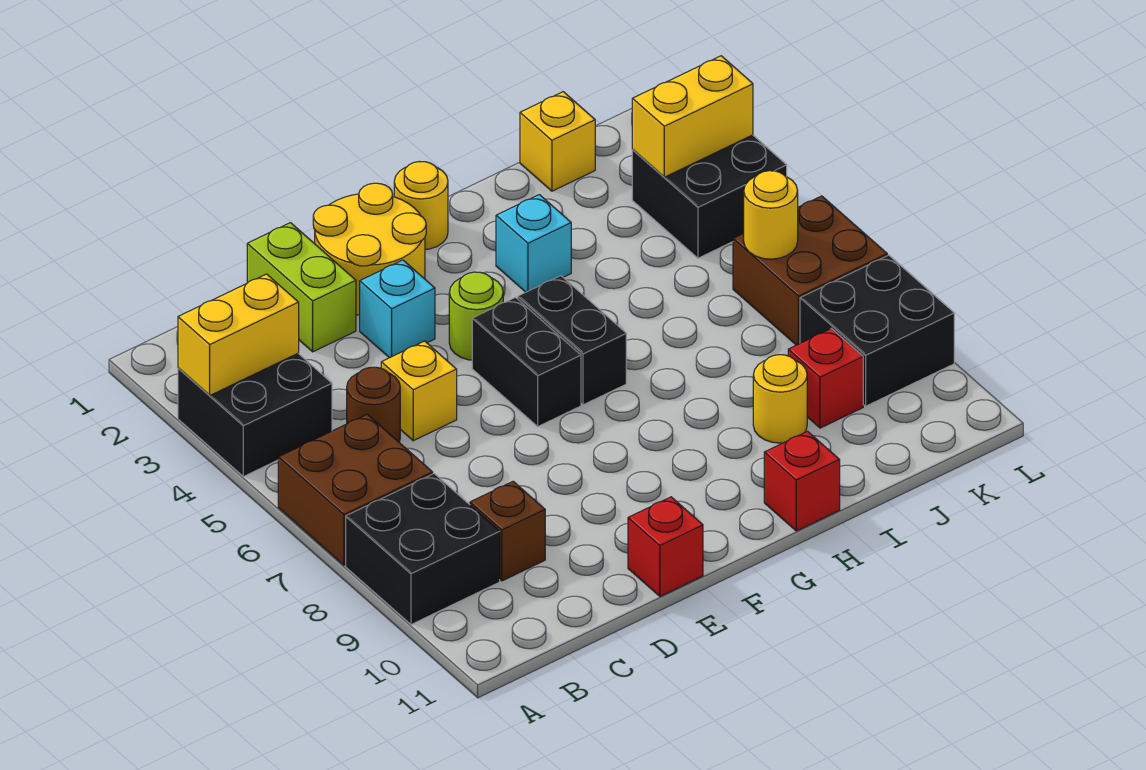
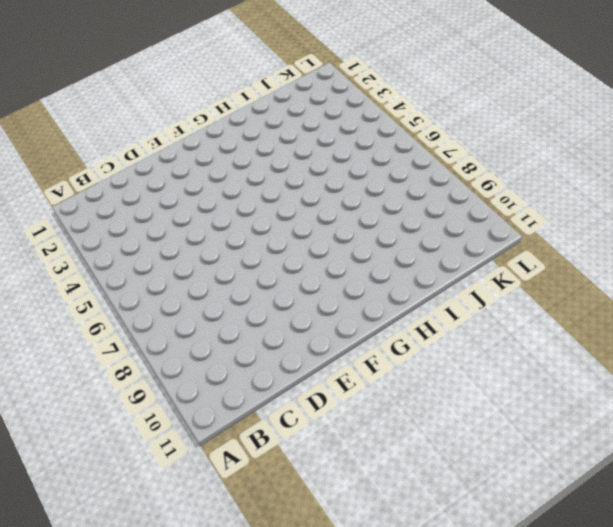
none -> black brick A3:B4 level 1
none -> brown brick A6:B7 level 1
none -> black brick A8:B9 level 1

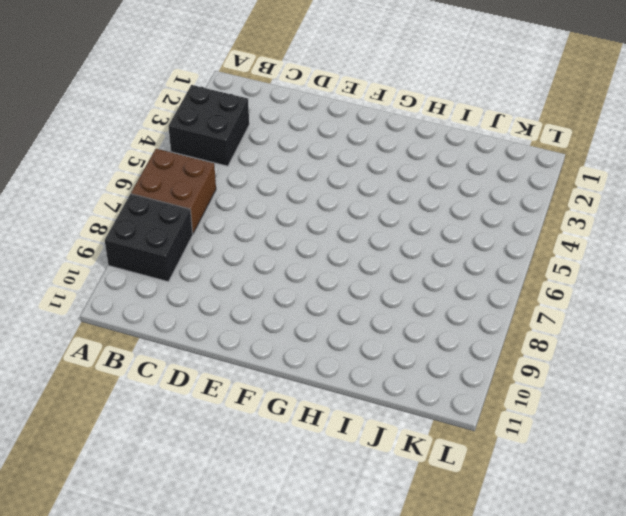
none -> brown round brick C5 level 1
none -> brown brick C9 level 1
none -> lime brick D1:D2 level 1

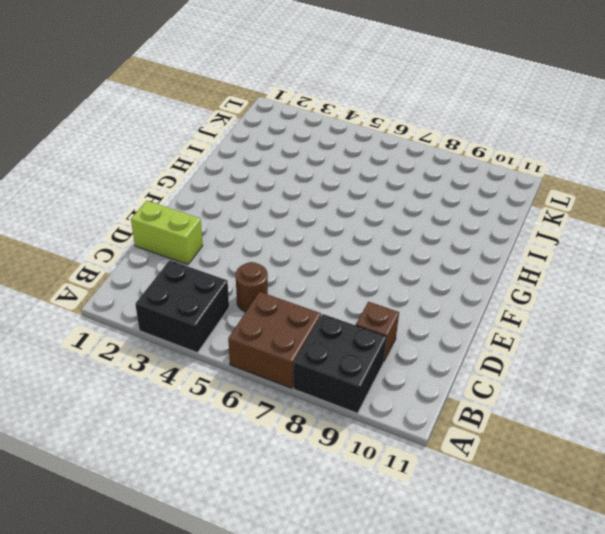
none -> yellow brick D5 level 1
none -> yellow round brick E1:F2 level 1
none -> cyan brick E3 level 1

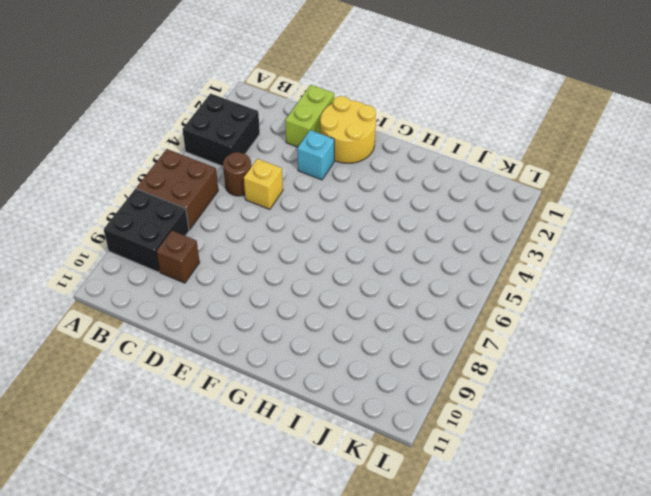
none -> red brick E11 level 1
none -> lime round brick F4 level 1
none -> black brick F5:F6 level 1

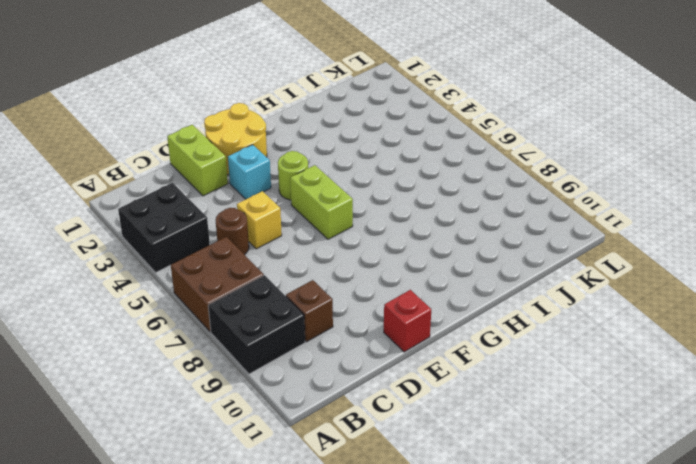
lime brick F5:F6 level 1 -> black brick F5:F6 level 1
none -> yellow round brick G1 level 1
none -> black brick G5:G6 level 1
none -> cyan brick H3 level 1

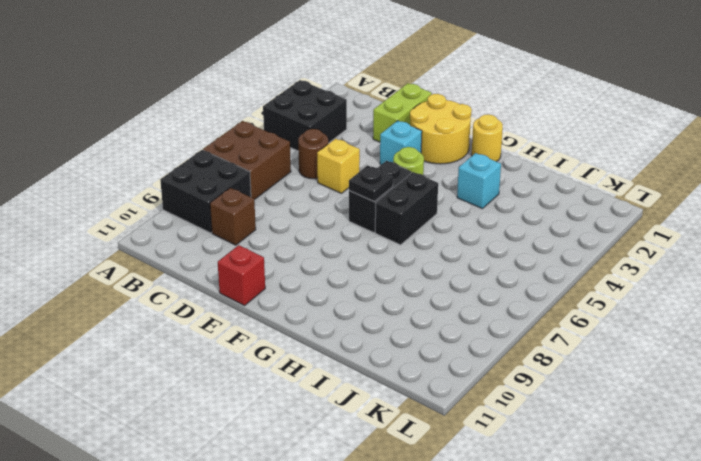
black plate F6 level 2 -> none
none -> red brick H11 level 1
none -> yellow round brick I9 level 1
none -> yellow brick J1 level 1

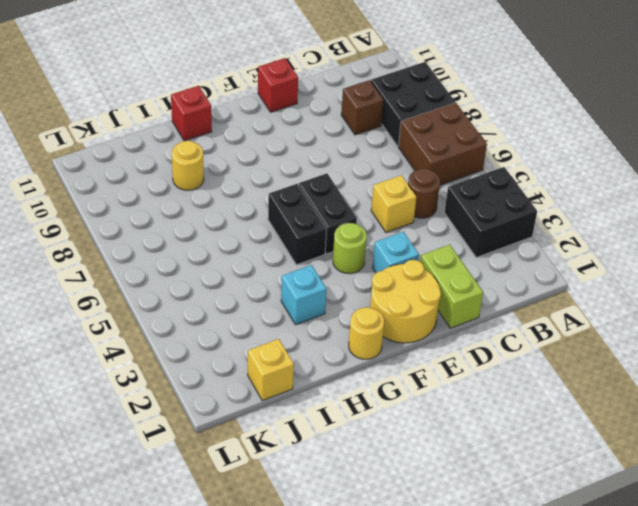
none -> red brick J9 level 1
none -> black brick K3:L4 level 1
none -> brown brick K6:L7 level 1

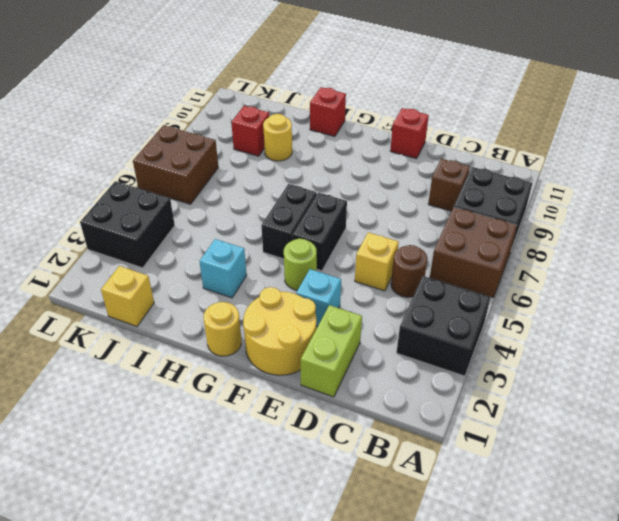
none -> black brick K8:L9 level 1
none -> yellow brick A3:B3 level 2
none -> yellow brick K3:L3 level 2

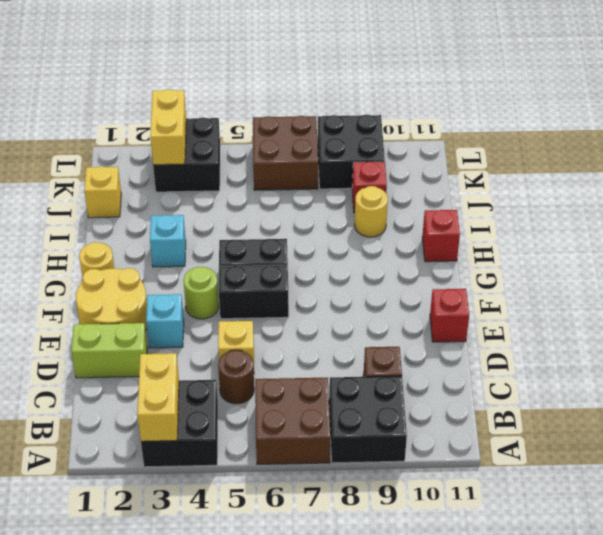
none -> yellow round brick K6 level 2

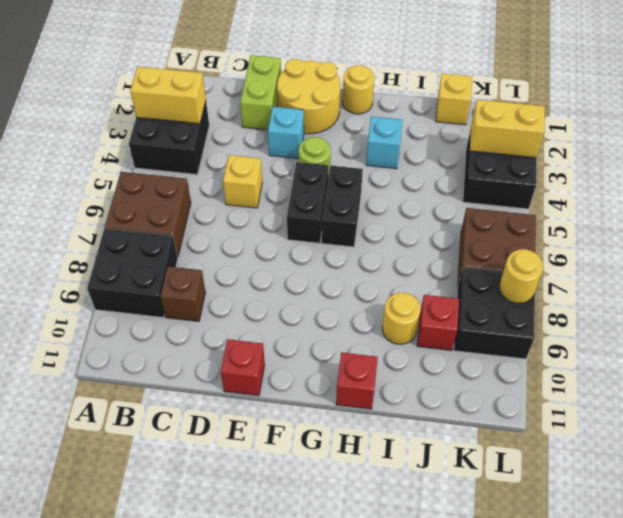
yellow round brick L8 level 2 -> yellow round brick K6 level 2
none -> brown round brick C5 level 1

